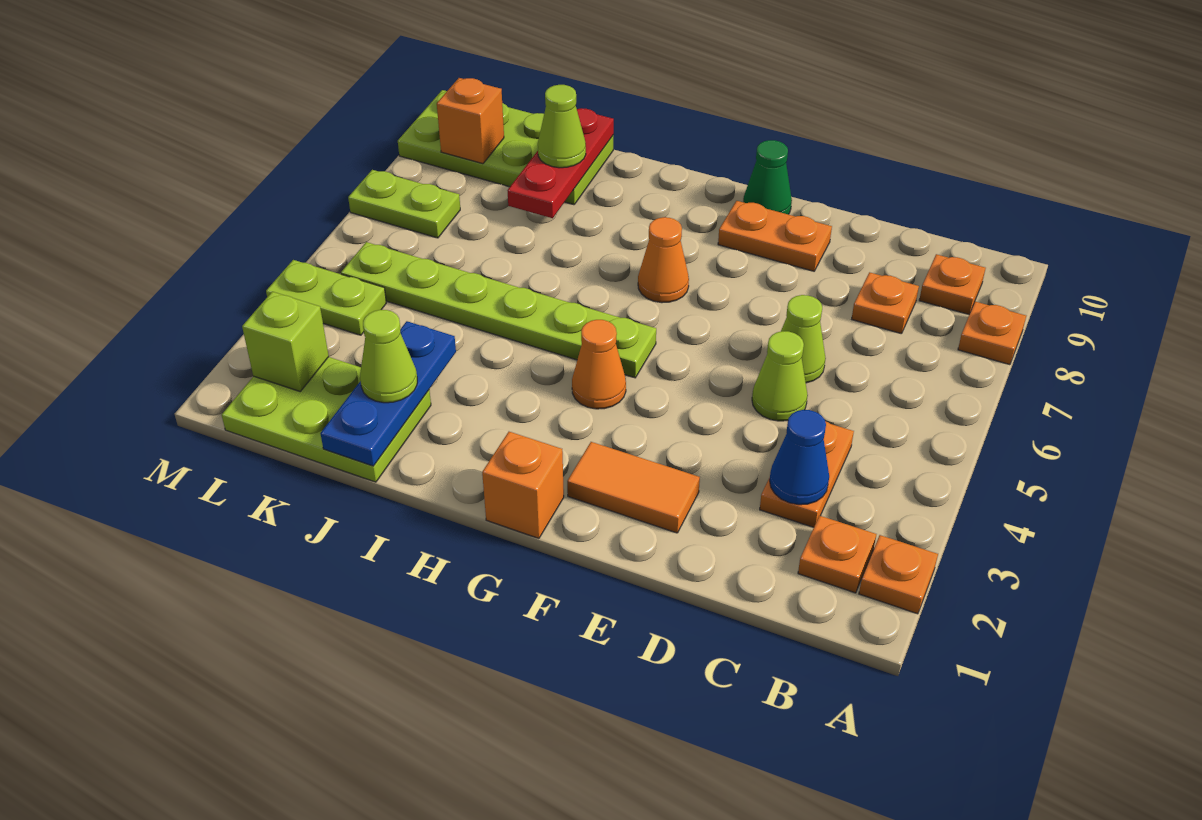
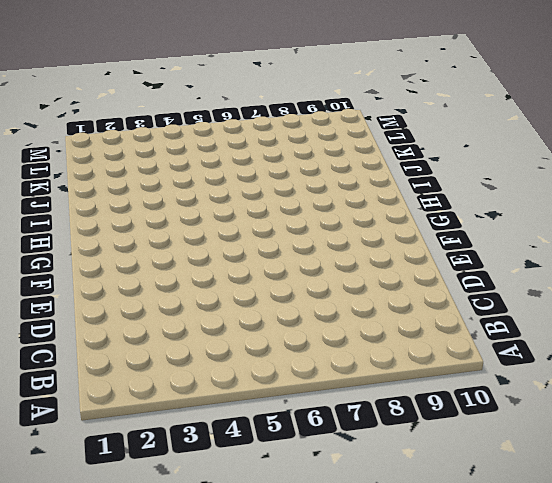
none -> orange plate A2 level 1
none -> orange plate A8 level 1
none -> orange plate B2 level 1

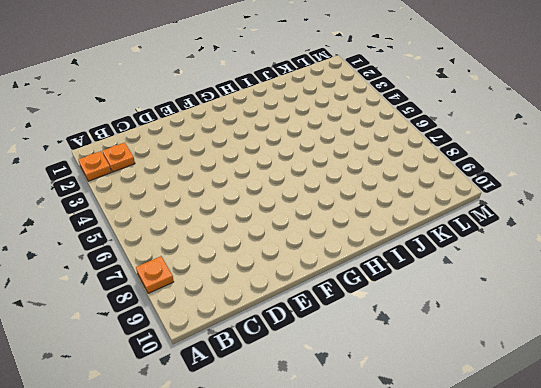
none -> orange plate B9 level 1
none -> orange plate C3:C4 level 1
none -> orange plate C8 level 1

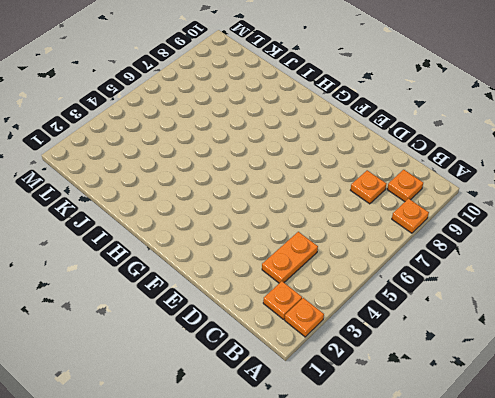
none -> lime cone D5 level 1
none -> lime cone D6 level 1
none -> orange tile E2:F2 level 1

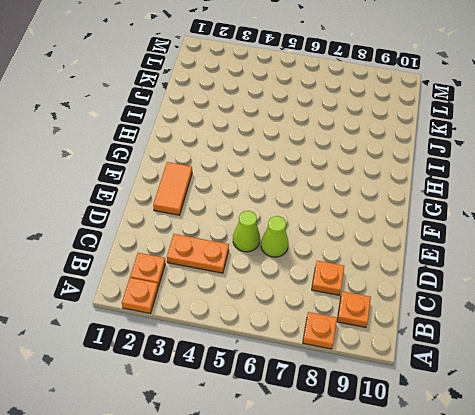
none -> orange plate E9:F9 level 1
none -> green cone F10 level 1
none -> orange brick G1 level 1

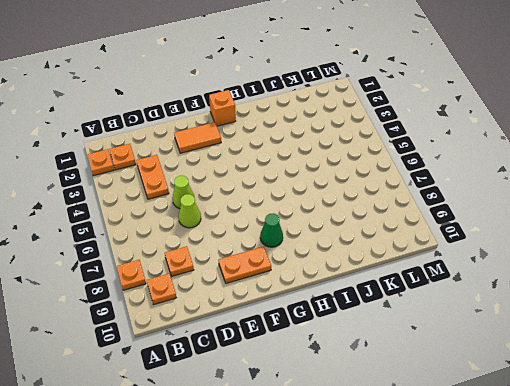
green cone G8 level 1 -> green cone F10 level 1
none -> orange cone G4 level 1
none -> lime plate G5:L5 level 1
none -> orange cone G7 level 1

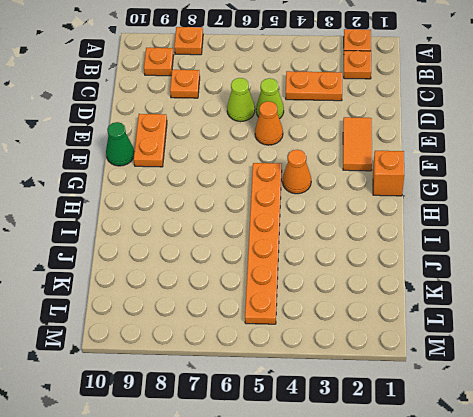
orange cone E5 level 1 -> orange cone G7 level 1
orange plate G5:L5 level 1 -> lime plate G5:L5 level 1
none -> lime plate J1:L2 level 1
none -> lime plate J9:M10 level 1
none -> lime plate L4:M4 level 1

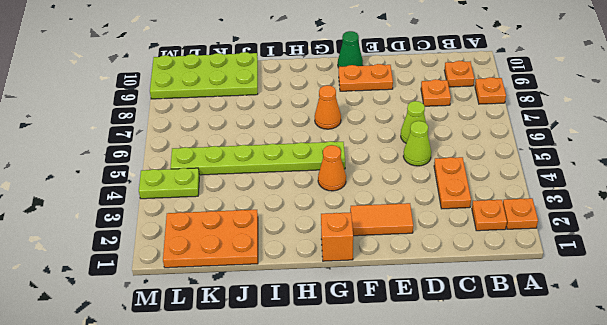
orange plate J1:L2 level 1 -> lime plate J1:L2 level 1
none -> lime plate L7:M7 level 1
none -> blue cone C3 level 2
none -> blue plate J1:J3 level 2

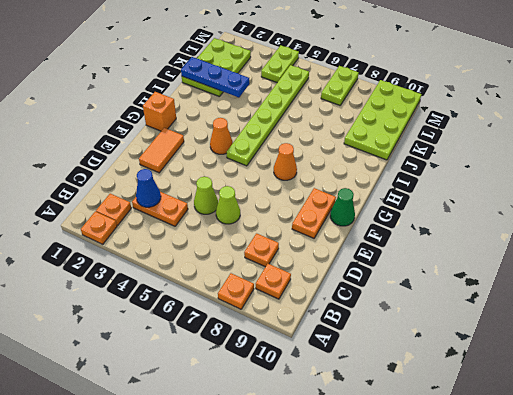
none -> red plate J8:J10 level 2
none -> lime brick L2 level 2
none -> orange brick L9 level 2

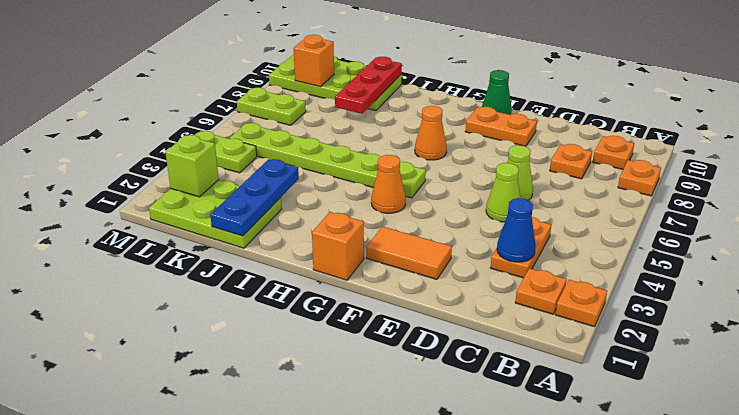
none -> lime cone J2 level 3
none -> lime cone J9 level 3

